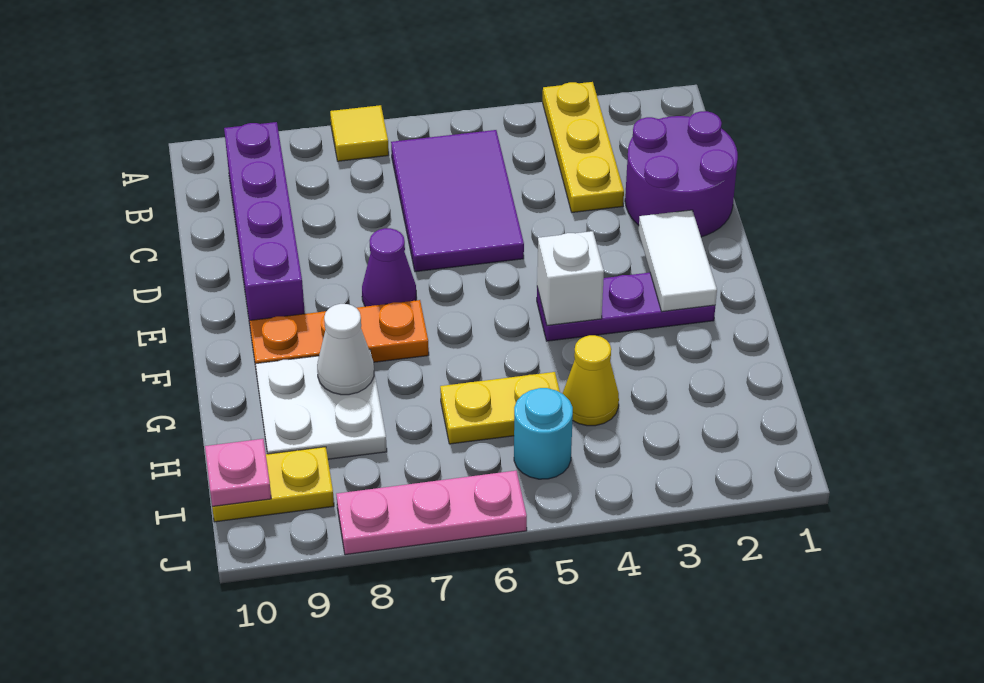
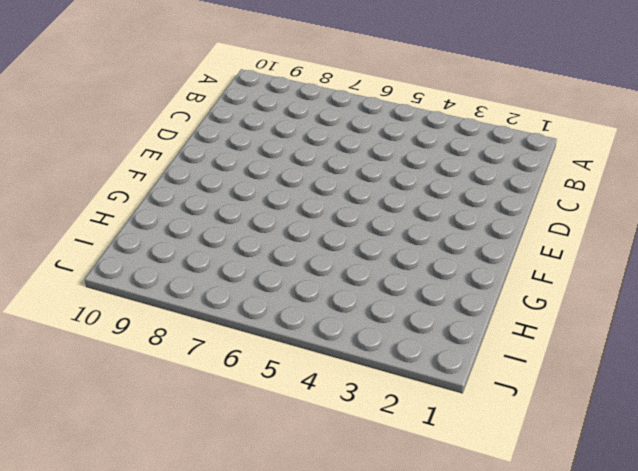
none -> yellow plate A3:C3 level 1
none -> yellow tile A7 level 1
none -> purple tile B5:D6 level 1

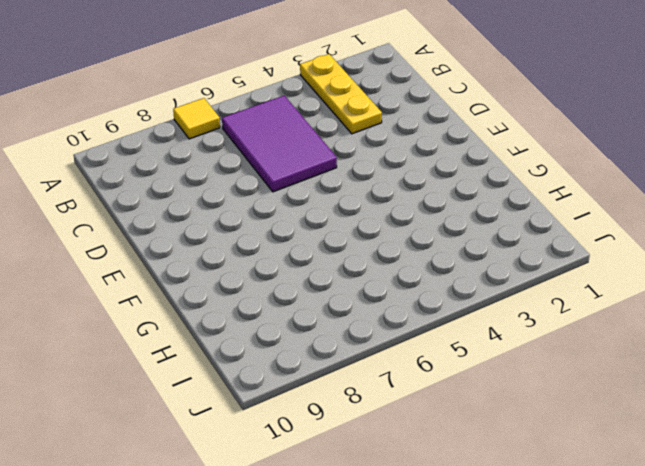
none -> purple brick B9:E9 level 1
none -> purple round brick C1:D2 level 1
none -> purple cone E7 level 1

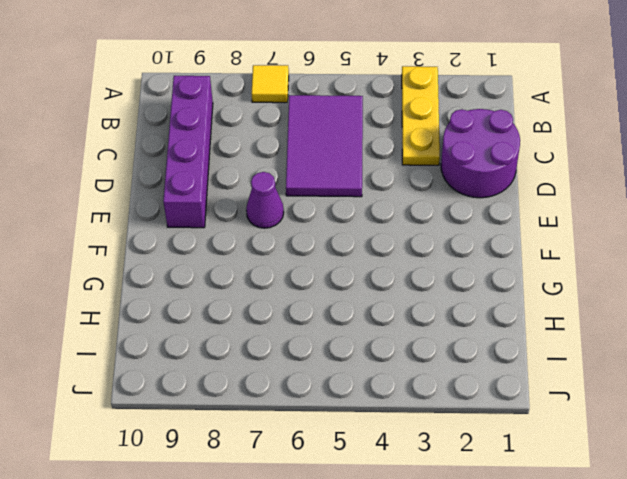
none -> purple plate F2:F4 level 1
none -> orange plate F7:F9 level 1
none -> white plate G8:H9 level 1

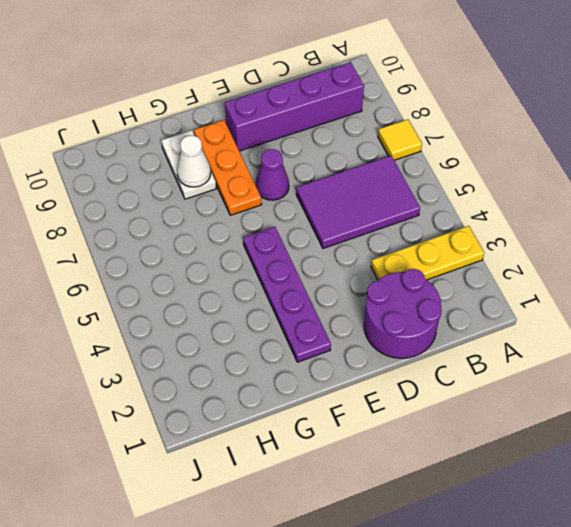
purple plate F2:F5 level 1 -> purple plate F2:F4 level 1
white plate G8:G9 level 1 -> white plate G8:H9 level 1
none -> yellow cone H4 level 1
none -> yellow plate H5:H6 level 1
none -> cyan round brick I5 level 1

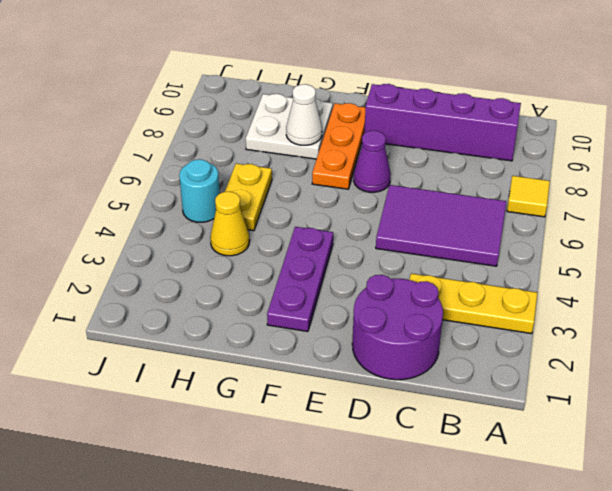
none -> yellow plate I9:I10 level 1
none -> pink plate J6:J8 level 1
none -> white tile E2:F2 level 2

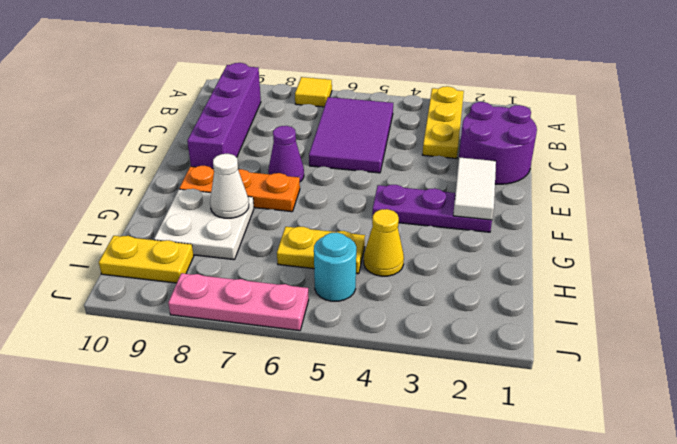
none -> white brick F4 level 2
none -> pink plate I10 level 2

